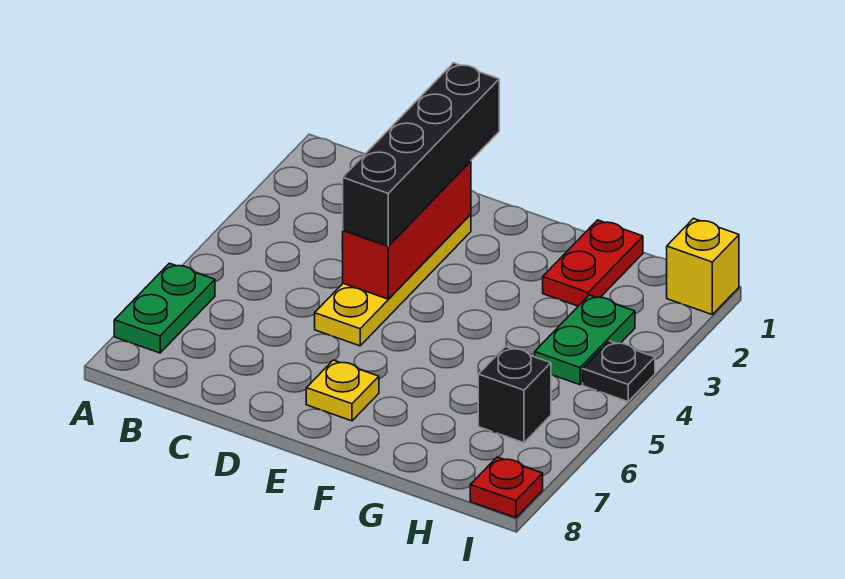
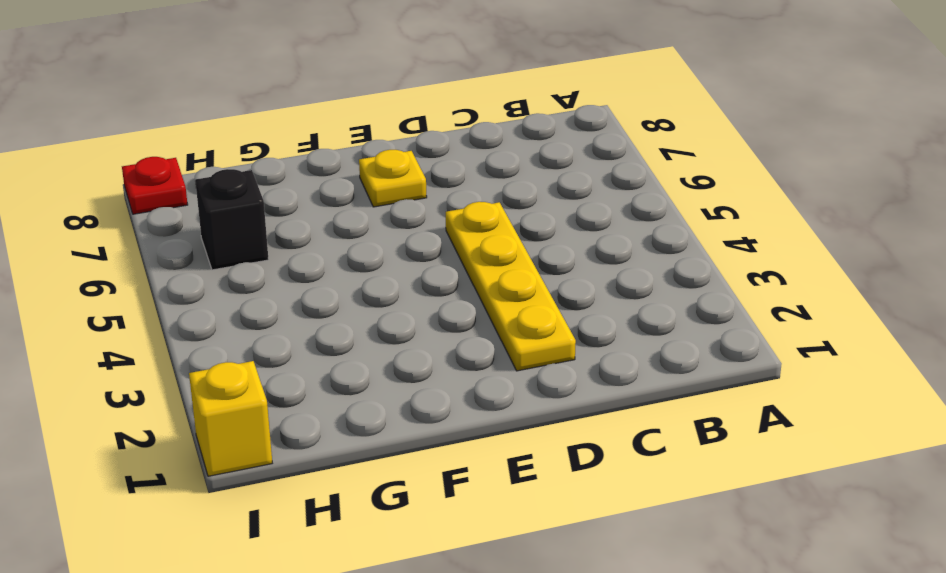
none -> green plate A6:A7 level 1
none -> red plate G1:G2 level 1

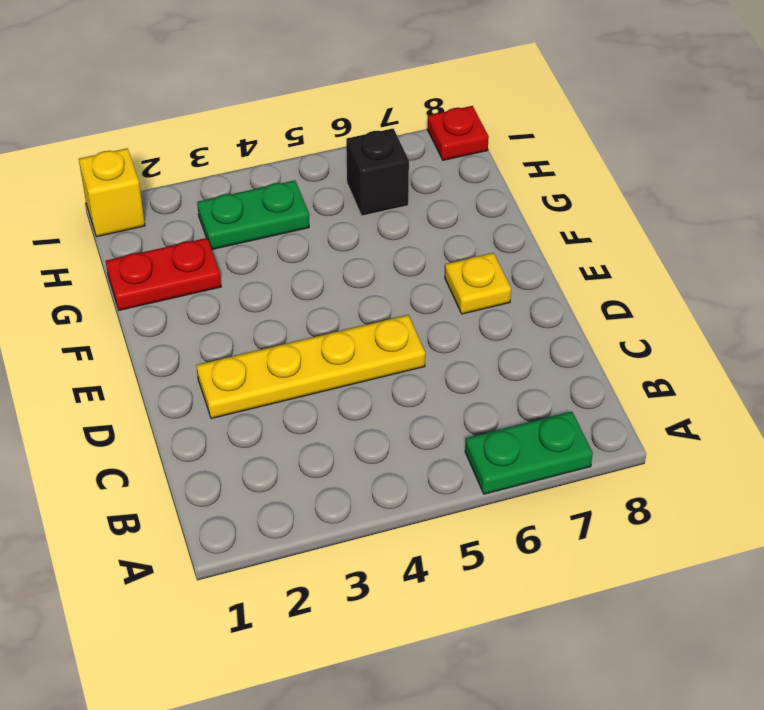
none -> black plate I4 level 1
none -> red brick D2:D4 level 2

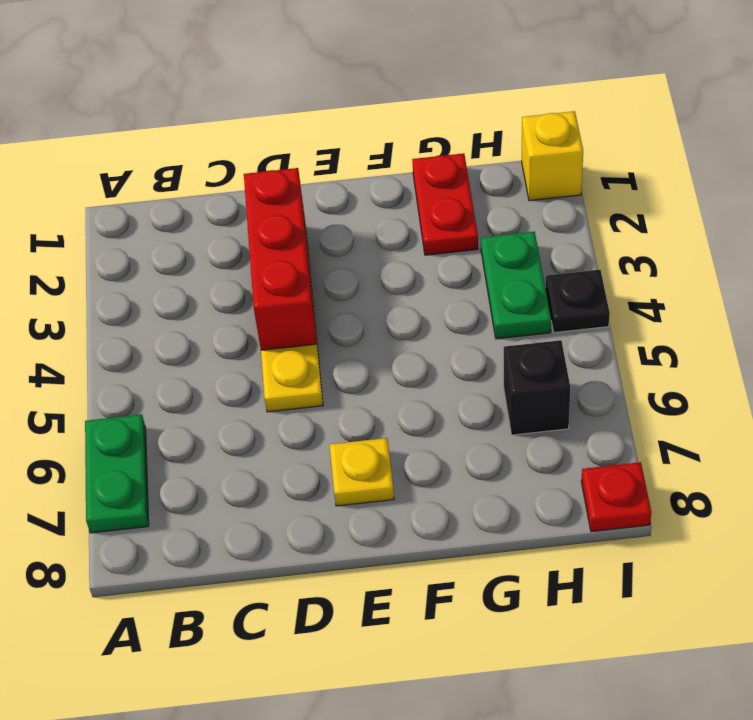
none -> black brick D1:D4 level 3

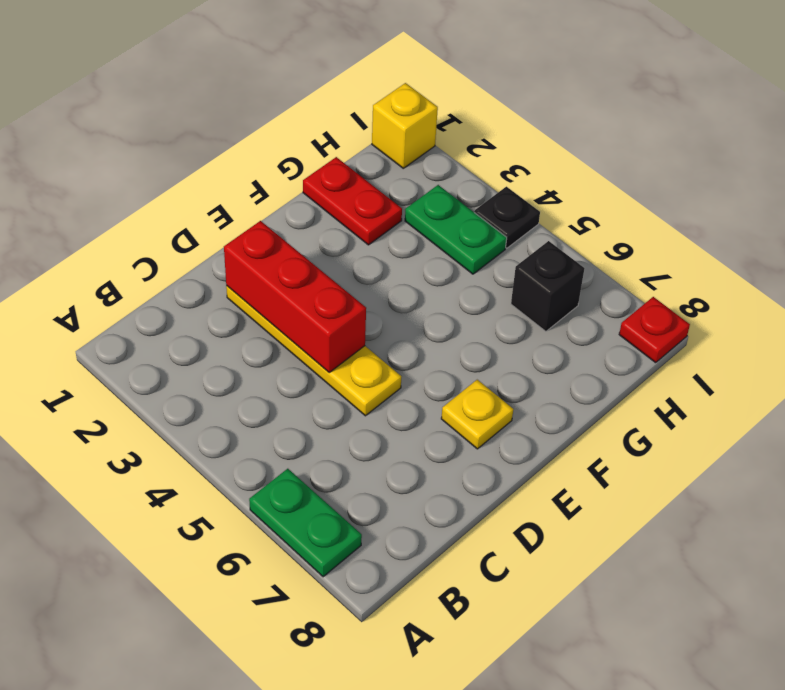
none -> black brick D1:D4 level 3

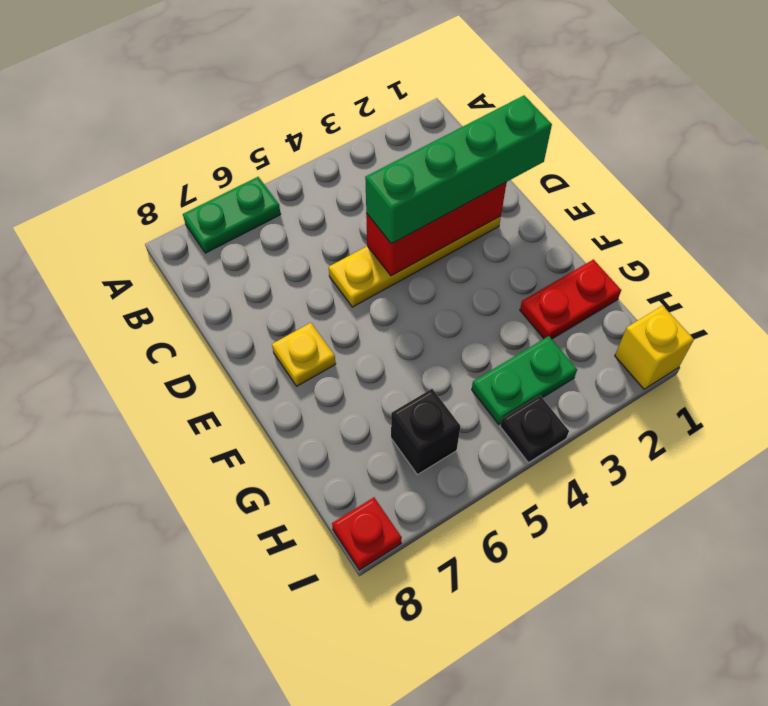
green brick D1:D4 level 3 -> black brick D1:D4 level 3

